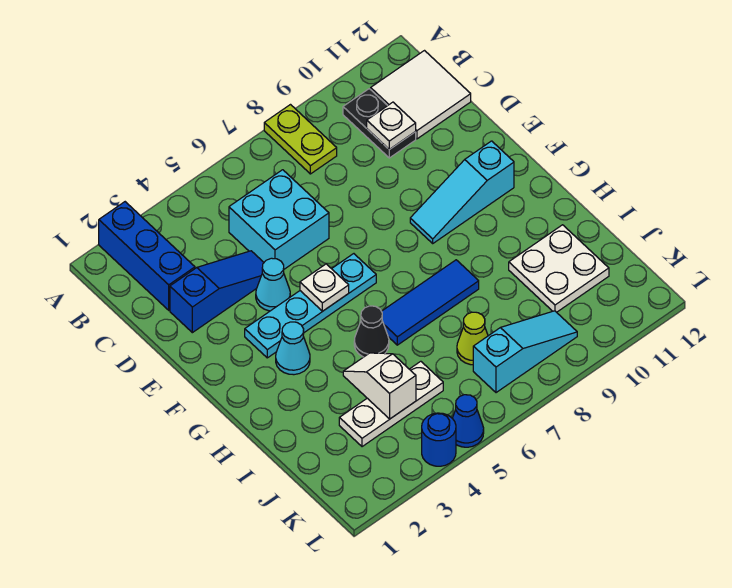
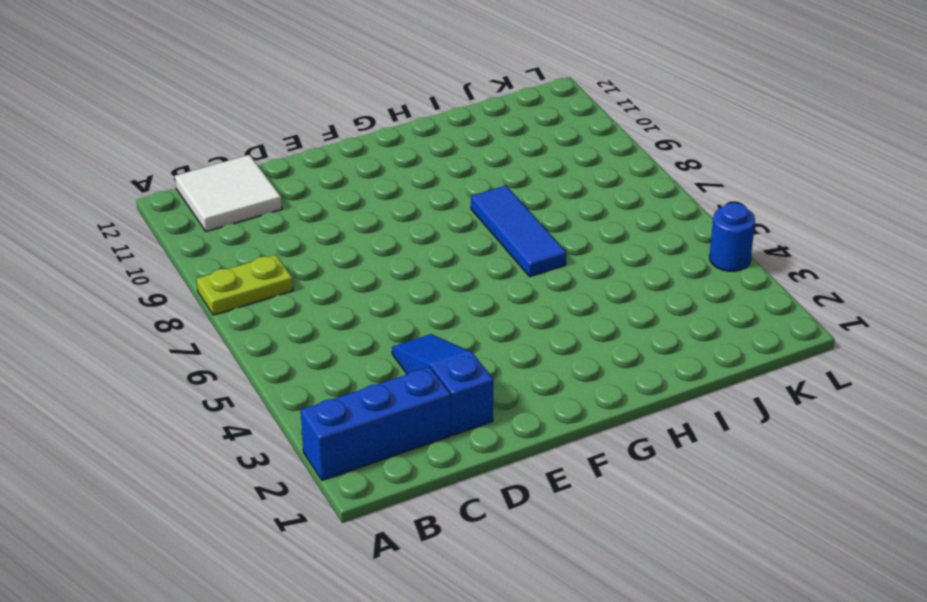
none -> black plate B10:C10 level 1
none -> cyan brick C5:D6 level 1
none -> cyan cone E4 level 1

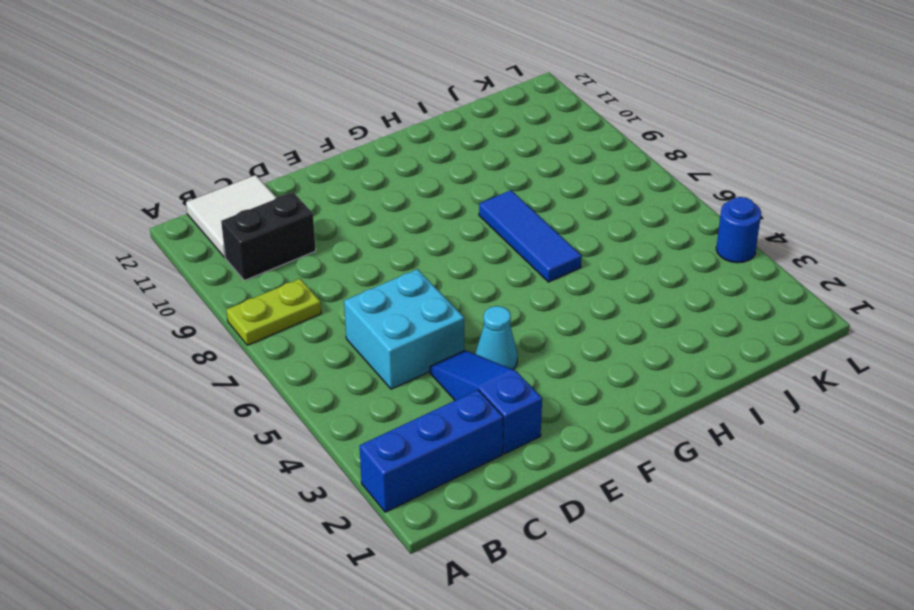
black brick B10:C10 level 1 -> black plate B10:C10 level 1
none -> cyan plate F3:F6 level 1
none -> cyan slope F9:F11 level 1 top 11
none -> cyan cone G3 level 1

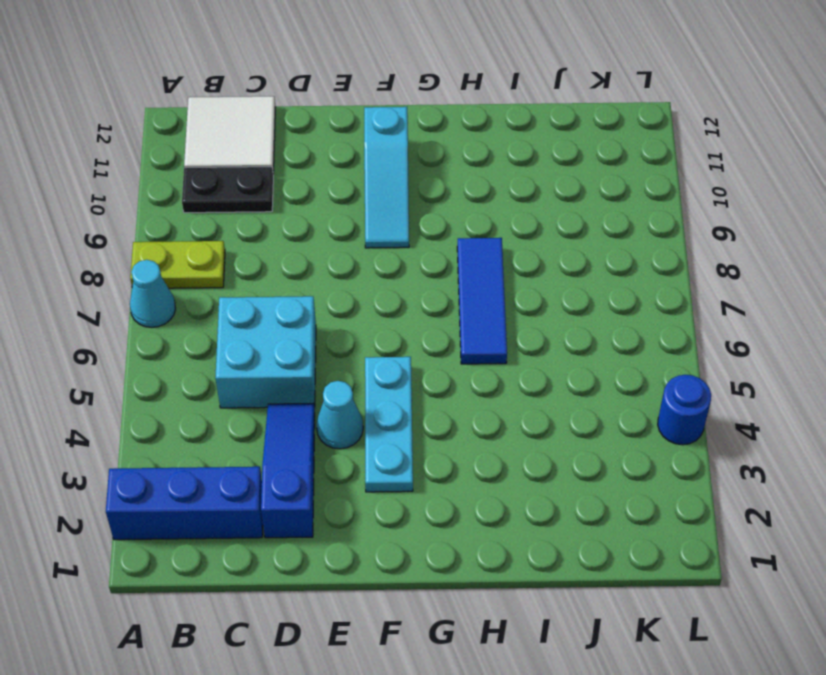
cyan cone A7 level 1 -> cyan cone G3 level 1
cyan plate F3:F5 level 1 -> cyan plate F3:F6 level 1
none -> black cone H5 level 1
none -> white plate I10:J11 level 1
none -> white plate J3:J5 level 1

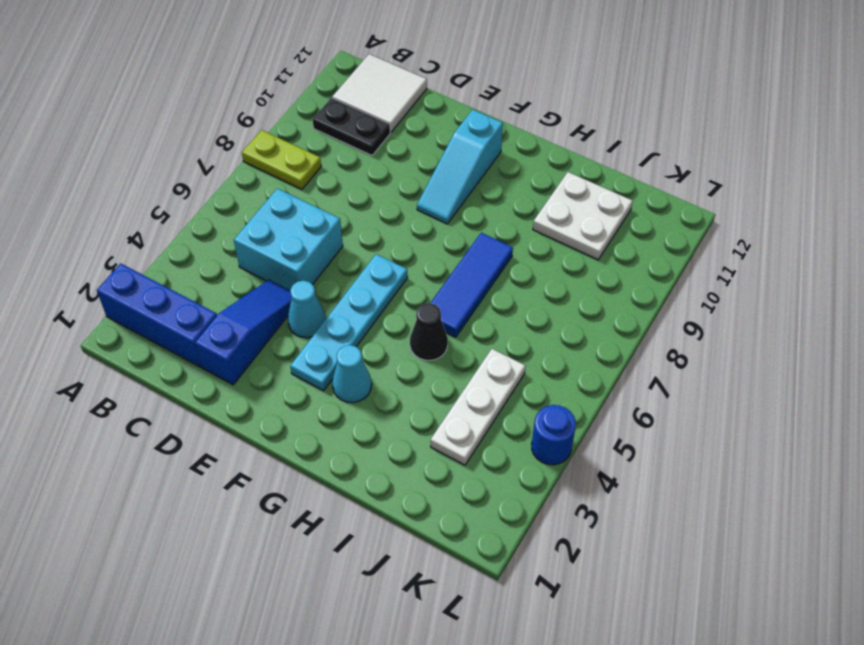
none -> lime cone J7 level 1
none -> cyan slope K7:K9 level 1 top 7
none -> blue cone L5 level 1

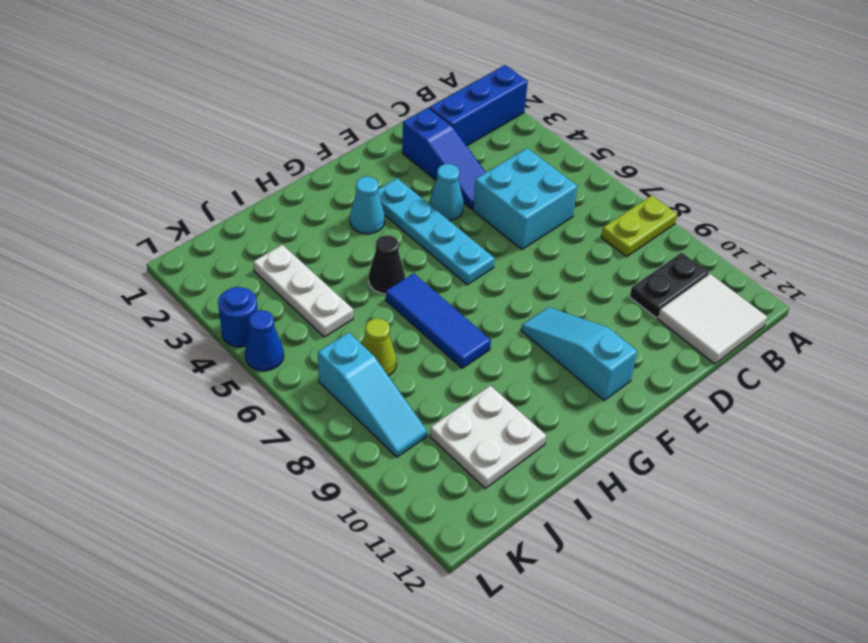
none -> white plate C10 level 2
none -> white plate F5 level 2
none -> white slope I4:J4 level 2 top J

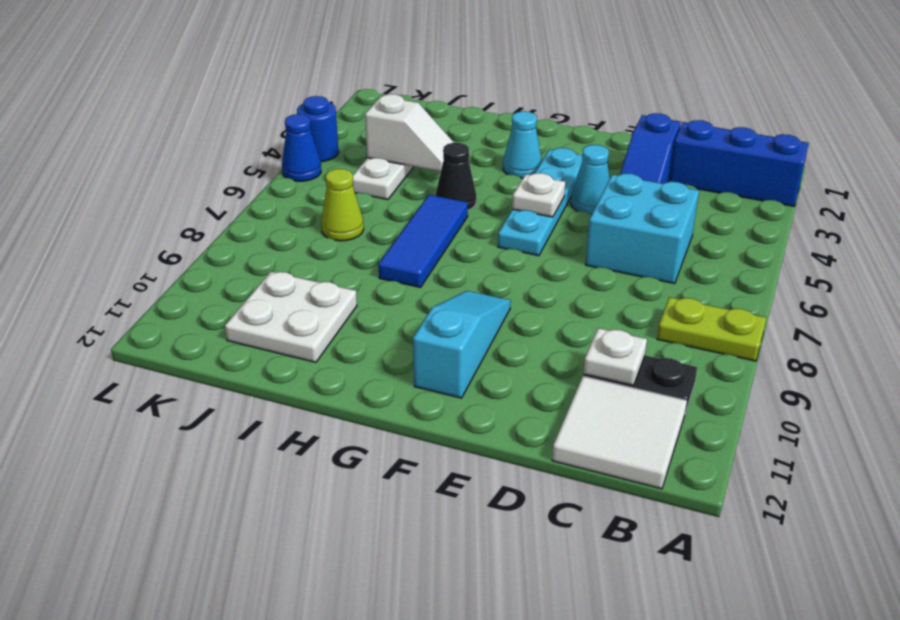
none -> cyan slope K7:K9 level 1 top 7

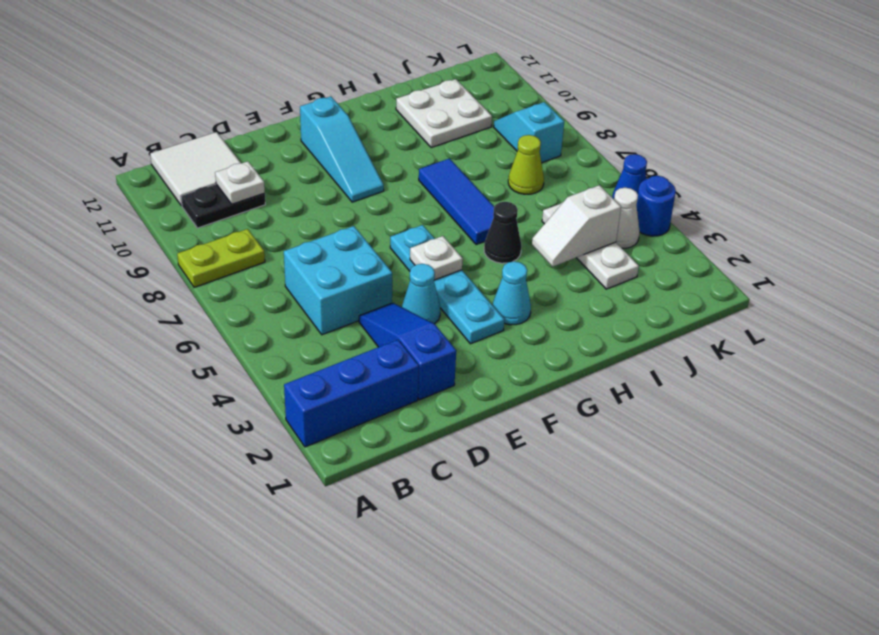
white cone K4 level 1 -> none
cyan slope K8:K9 level 1 top 8 -> cyan slope K7:K9 level 1 top 7

